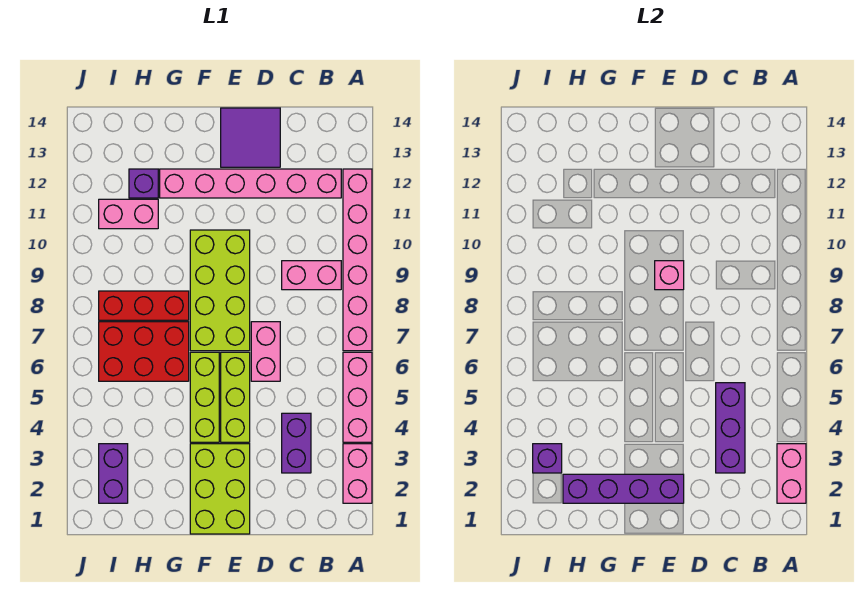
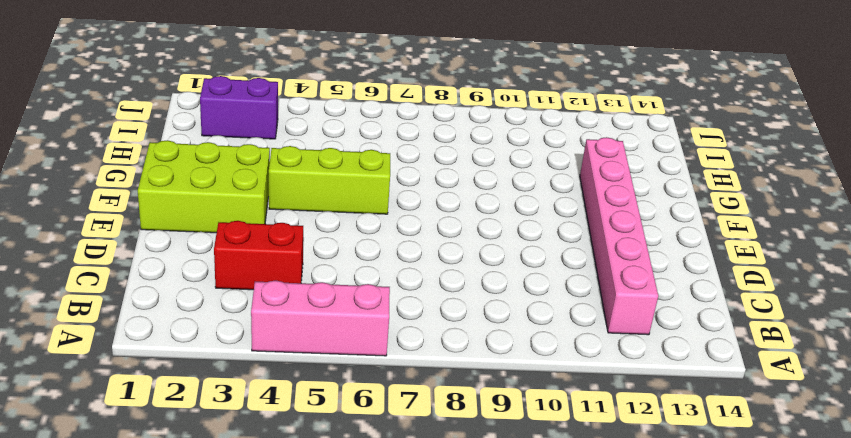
red brick C3:C4 level 1 -> purple brick C3:C4 level 1
none -> pink brick A2:A3 level 1
none -> pink brick A7:A12 level 1
none -> pink brick B9:C9 level 1

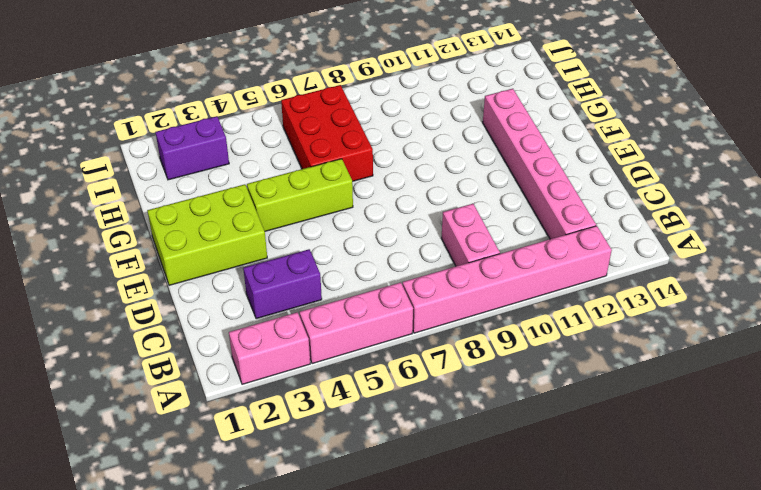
none -> pink brick D6:D7 level 1
none -> purple tile D13:E14 level 1
none -> lime brick E4:E6 level 1

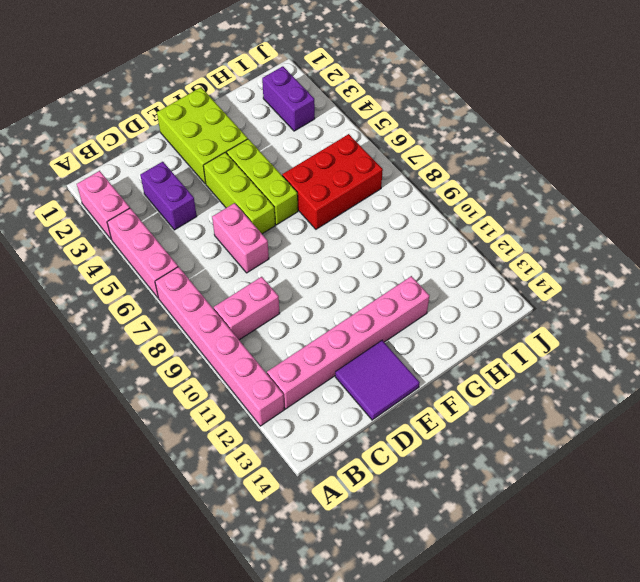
none -> lime brick E7:F10 level 1
none -> red brick G8:I8 level 1
none -> pink brick H11:I11 level 1

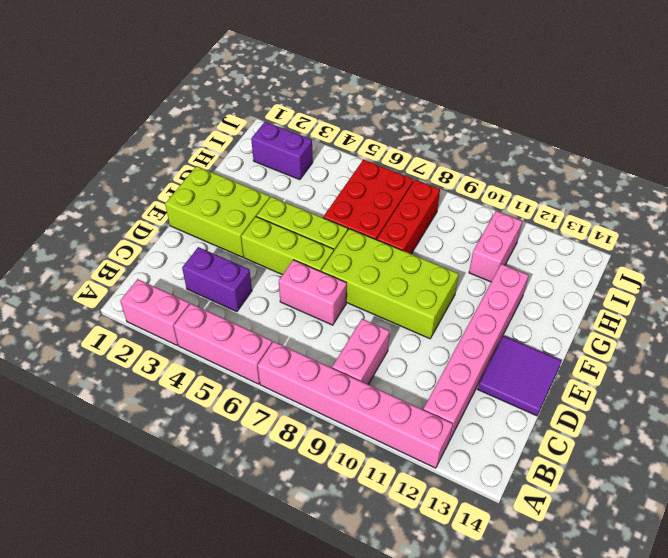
none -> purple brick H12 level 1
none -> pink brick A2:A3 level 2
none -> purple brick C3:C5 level 2

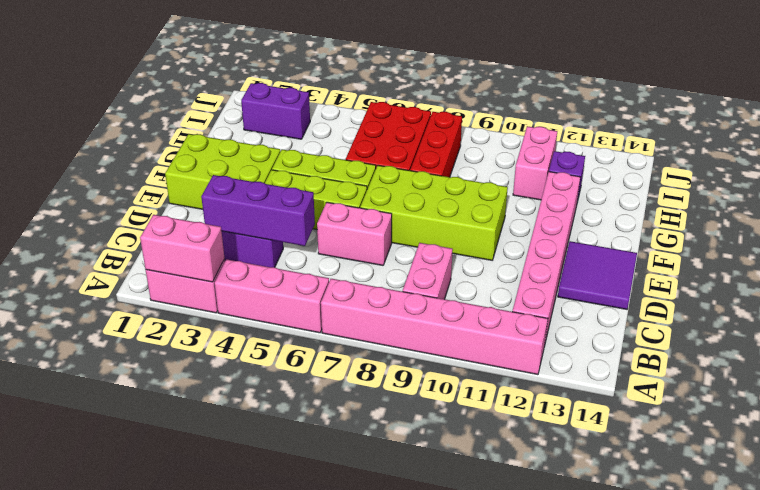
none -> purple brick E2:H2 level 2
none -> pink brick E9 level 2
none -> purple brick I3 level 2

